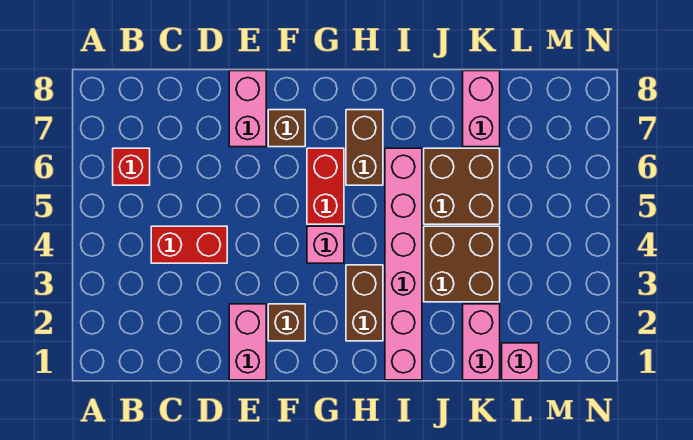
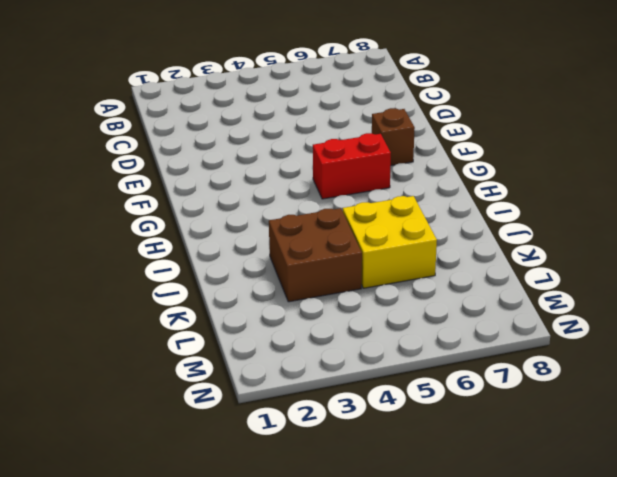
yellow brick J5:K6 level 1 -> brown brick J5:K6 level 1
none -> red brick B6 level 1
none -> red brick C4:D4 level 1
none -> pink brick E1:E2 level 1

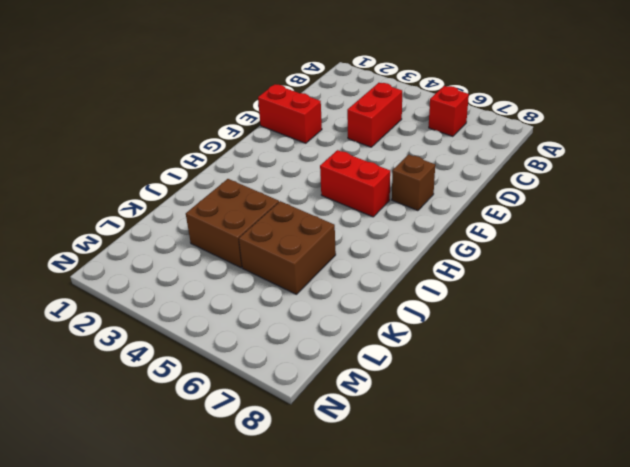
red brick E1:E2 level 1 -> pink brick E1:E2 level 1
none -> pink brick E7:E8 level 1
none -> brown brick F2 level 1
none -> pink brick G4 level 1

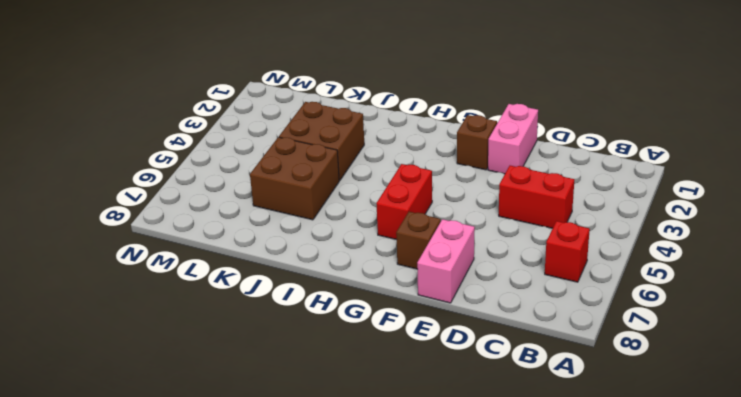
none -> pink brick G4 level 1
none -> brown brick H2:H3 level 1
none -> brown brick H6:H7 level 1

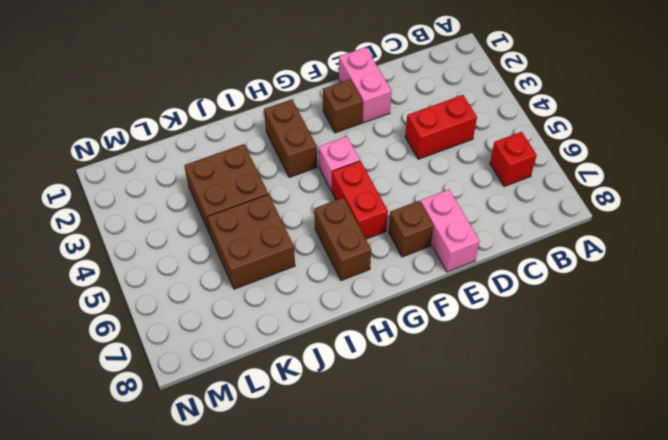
none -> pink brick I1:I6 level 1
none -> pink brick K1:K2 level 1
none -> pink brick K7:K8 level 1

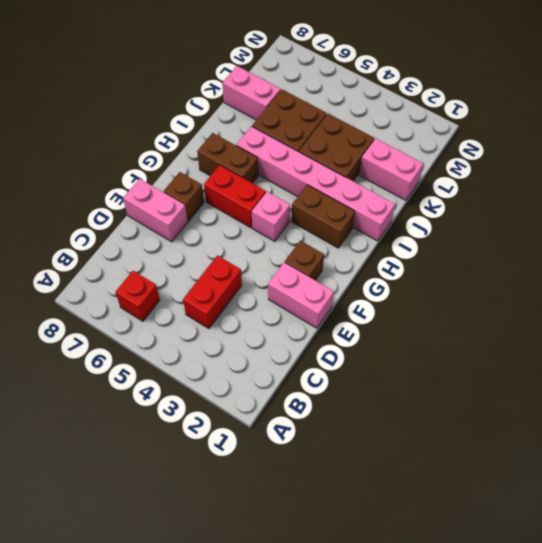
none -> pink brick L1 level 1

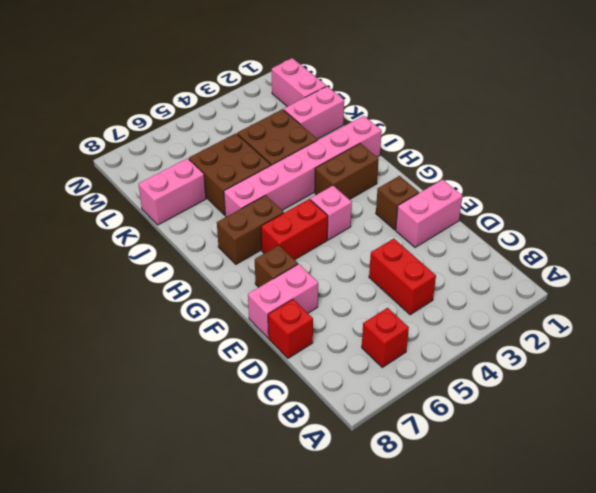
red brick D8 level 1 -> none
pink brick L1:M1 level 1 -> pink brick L1 level 1

